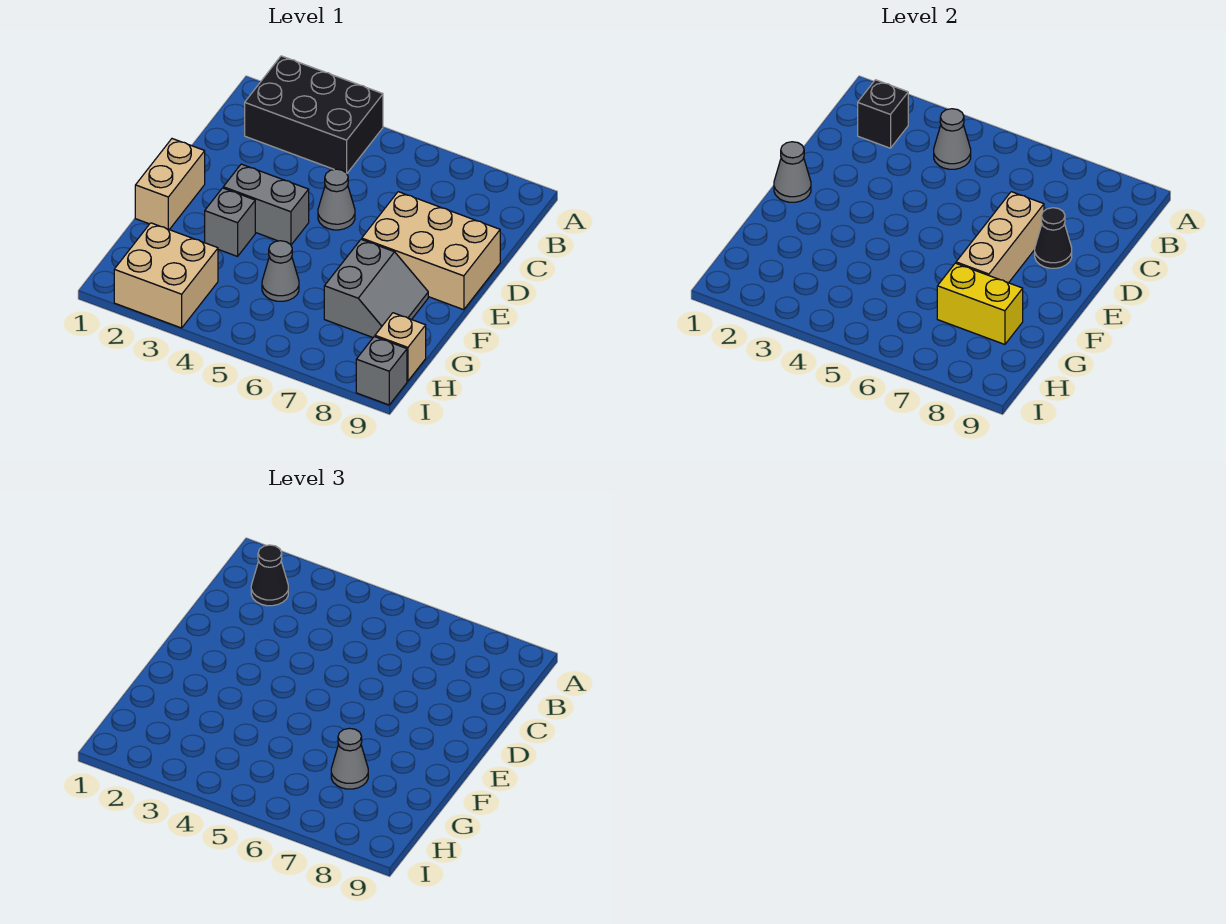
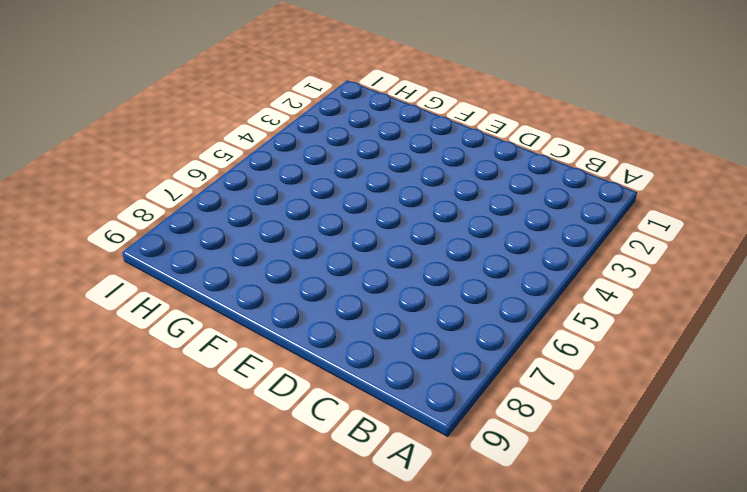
none -> black brick A2:B4 level 1
none -> grey cone D5 level 1
none -> tan brick D7:E9 level 1

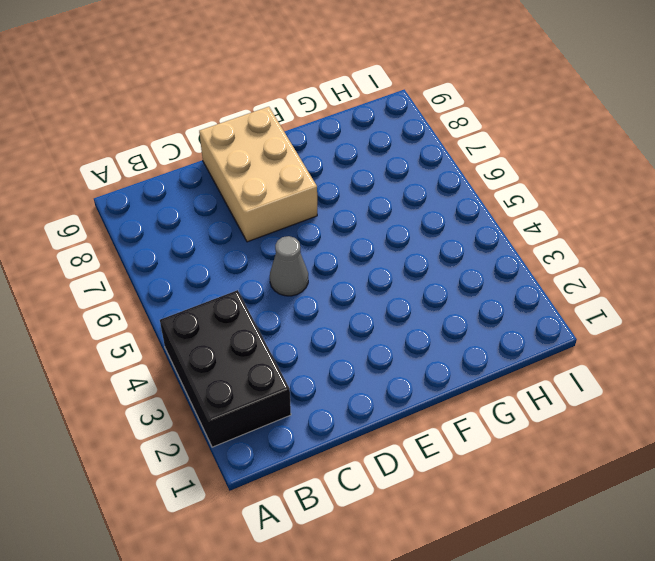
none -> tan brick E1:F1 level 1
none -> grey brick E3:E4 level 1
none -> grey brick F3 level 1

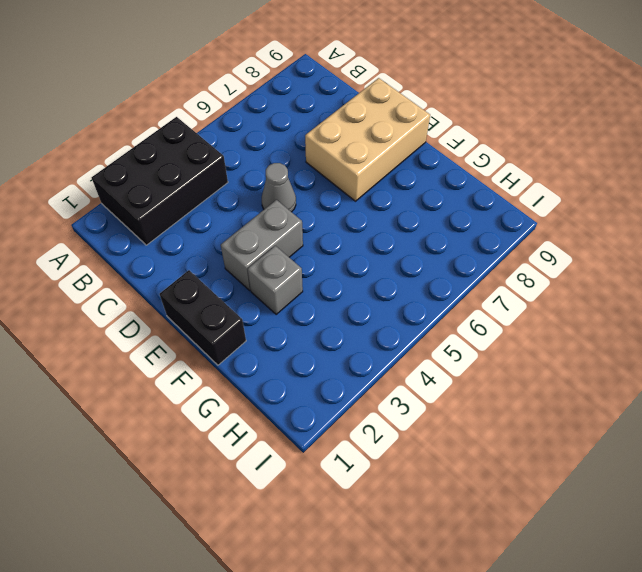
black brick E1:F1 level 1 -> tan brick E1:F1 level 1
none -> grey slope F7:G8 level 1 top 7
none -> grey cone G5 level 1
none -> tan brick H2:I3 level 1

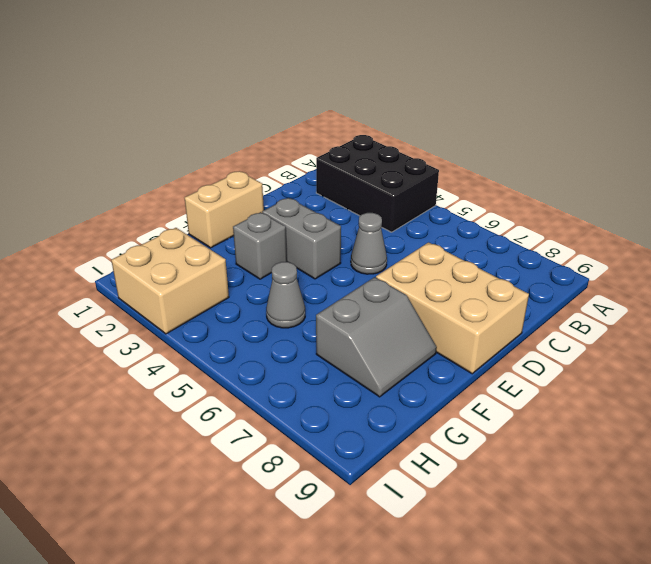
none -> tan brick H9 level 1
none -> grey brick I9 level 1
none -> black brick B2 level 2

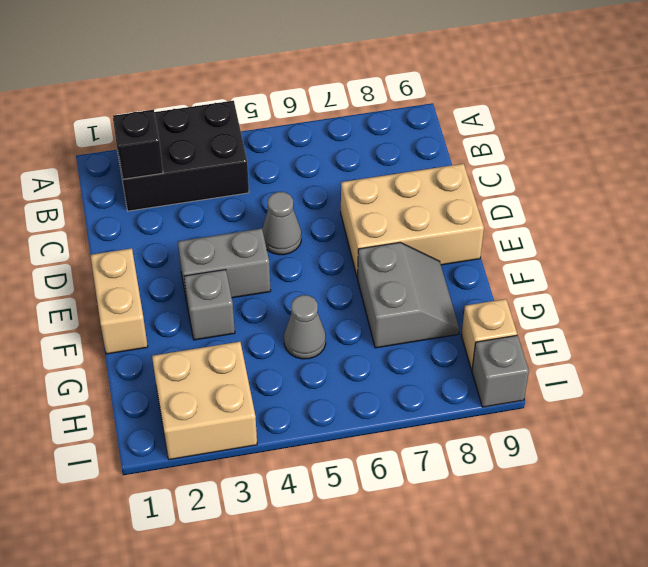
none -> grey cone B4 level 2
none -> tan brick D7:F7 level 2
none -> black cone D8 level 2

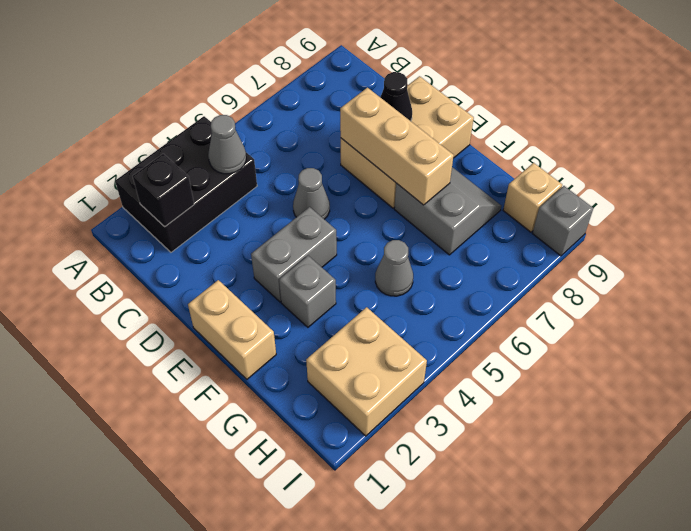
none -> grey cone E1 level 2
none -> yellow brick G7:G8 level 2
none -> black cone B2 level 3

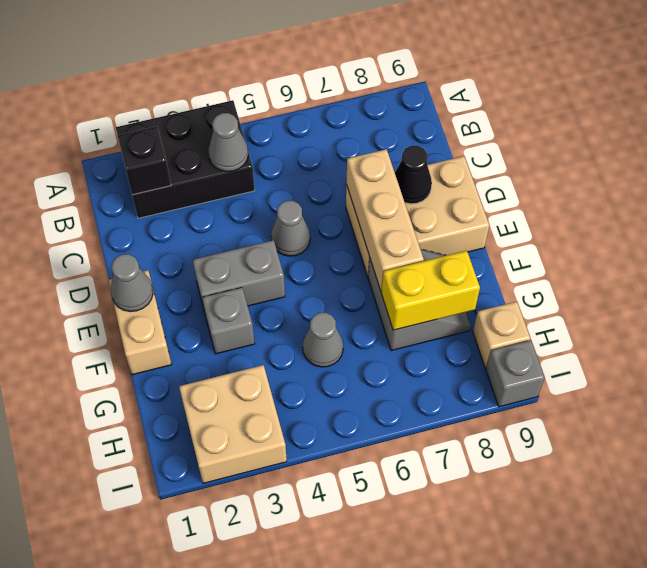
none -> black cone B2 level 3
none -> grey cone G7 level 3

